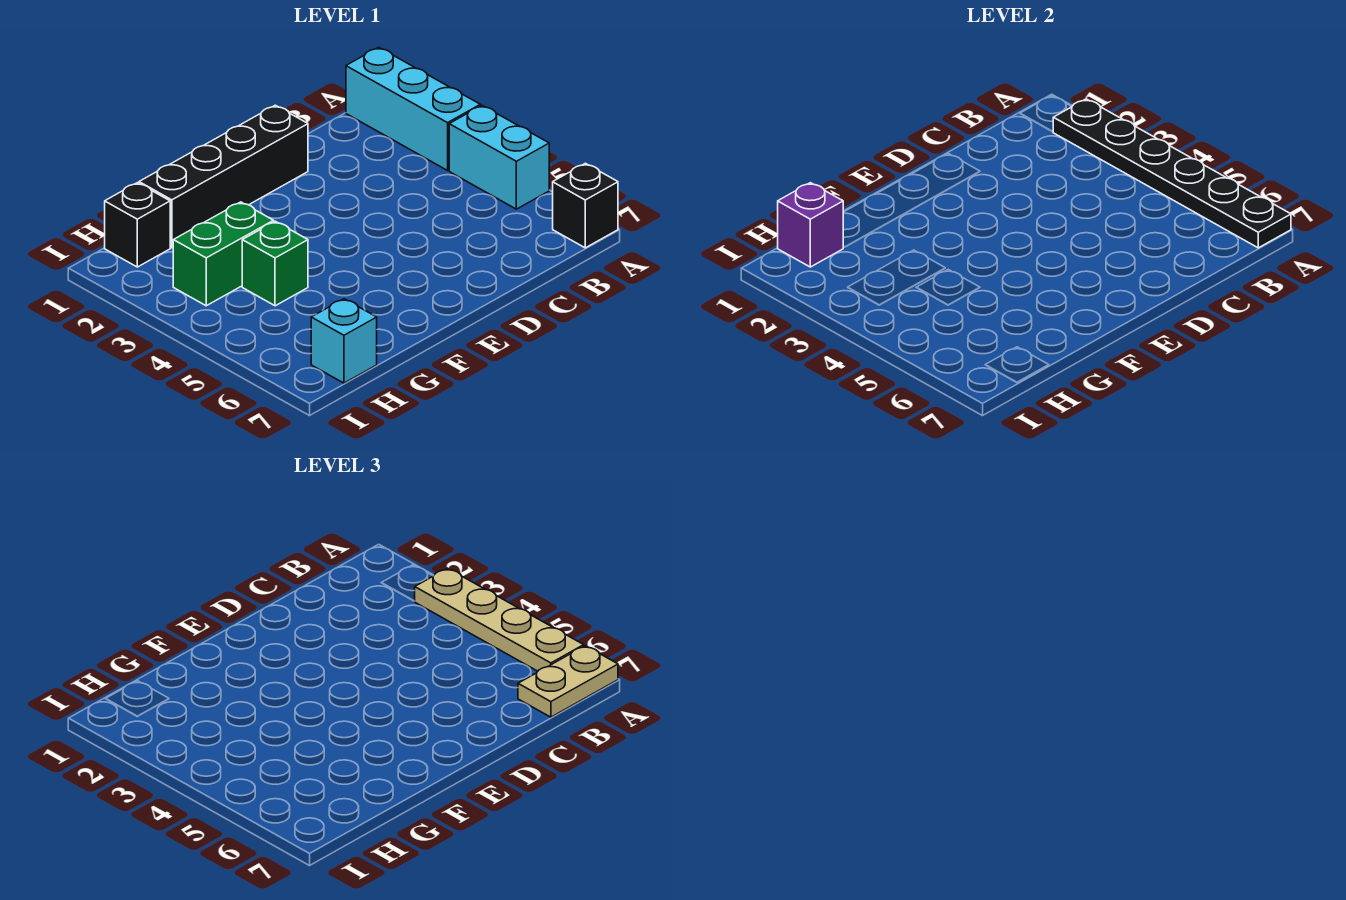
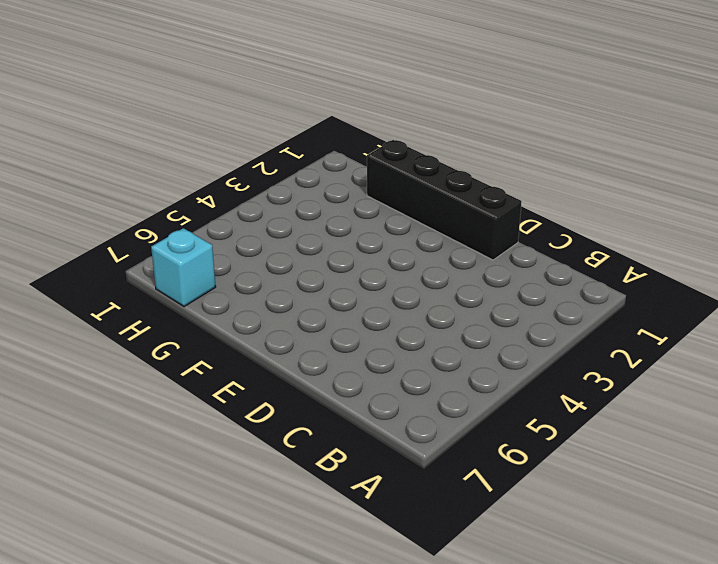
none -> cyan brick A1:A3 level 1
none -> cyan brick A4:A5 level 1
none -> black brick A7 level 1

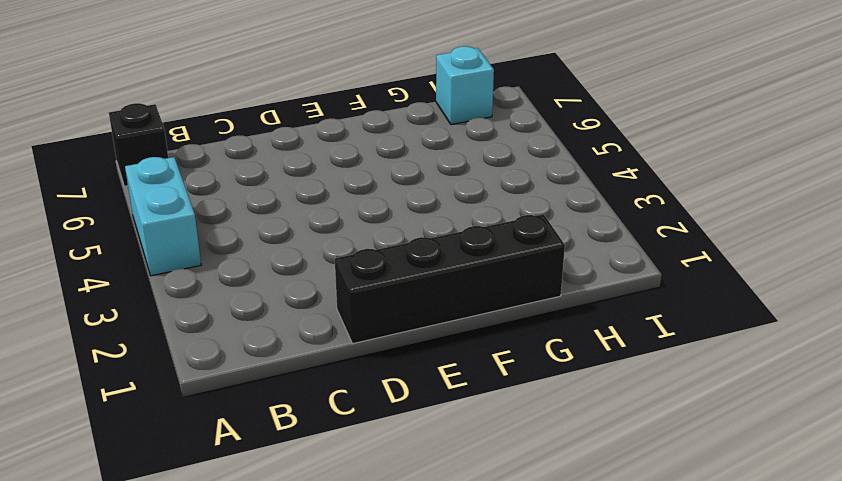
none -> cyan brick A1:A3 level 1
none -> green brick G3:H3 level 1
none -> green brick G4 level 1

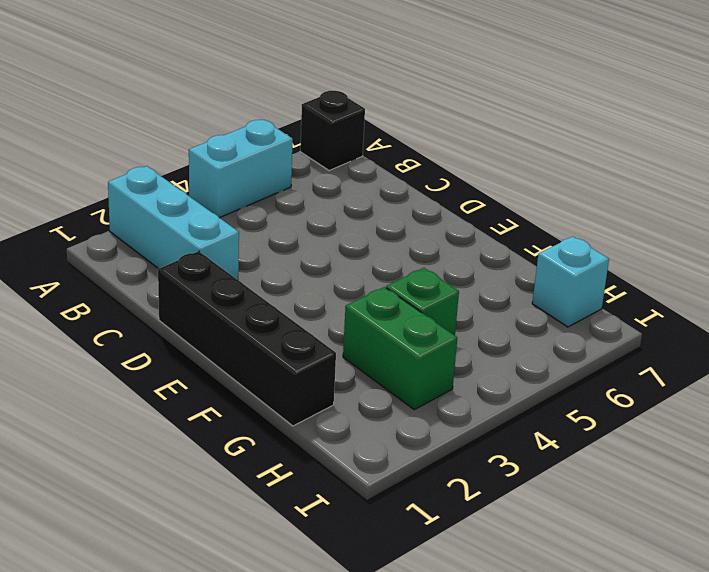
cyan brick A2:C2 level 1 -> cyan brick A1:A3 level 1
none -> black brick H1 level 1
none -> black plate A2:A7 level 2
none -> purple brick H1 level 2

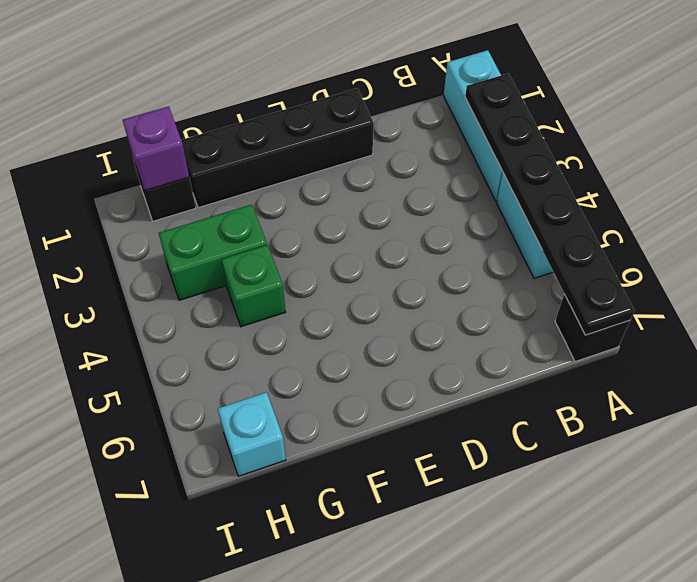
none -> tan plate A3:A6 level 3
none -> tan plate A7:B7 level 3

